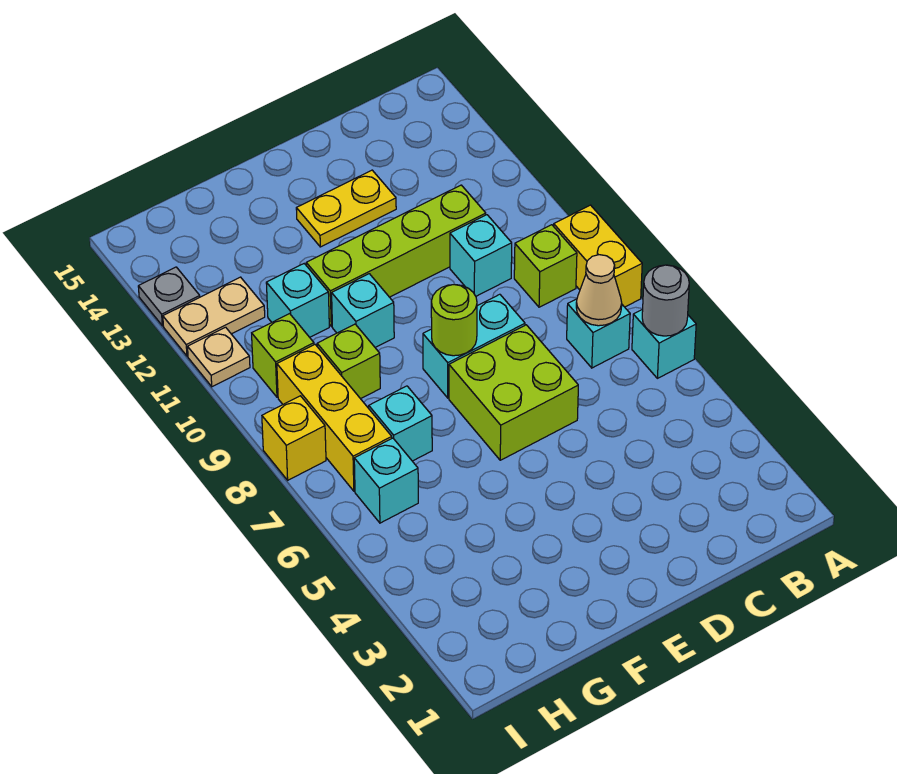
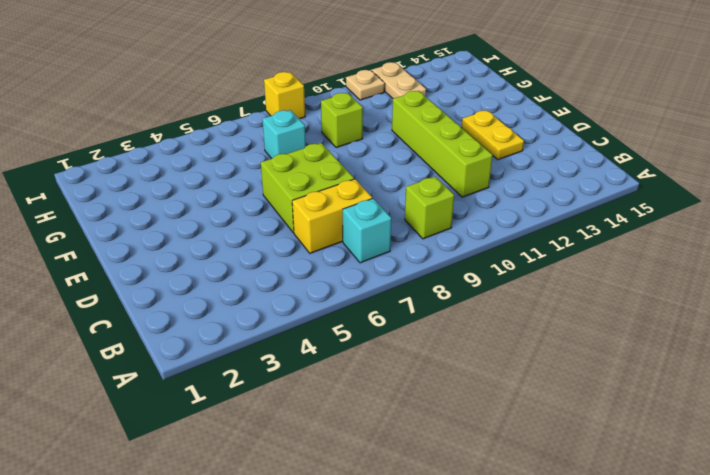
yellow brick C6:C7 level 1 -> yellow brick A8:A9 level 1
none -> cyan brick A6 level 1
none -> cyan brick C10 level 1
none -> cyan brick D8:E8 level 1

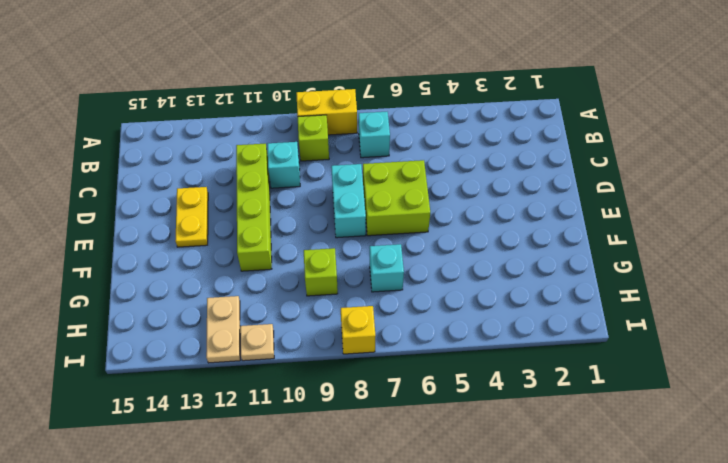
none -> cyan brick A6 level 1
none -> cyan brick F10 level 1
none -> cyan brick G11 level 1

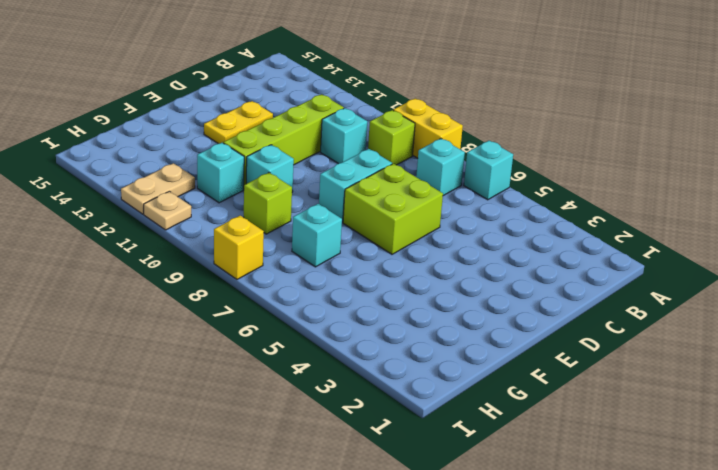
none -> cyan brick H6 level 1
none -> yellow brick H7:H9 level 1
none -> lime brick H10 level 1

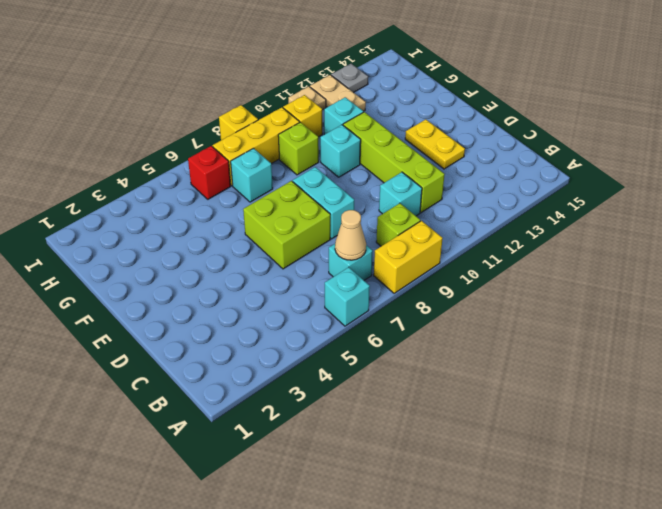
red brick H6 level 1 -> cyan brick H6 level 1
yellow brick H10 level 1 -> lime brick H10 level 1
none -> grey round brick A6 level 2
none -> lime round brick E8 level 2

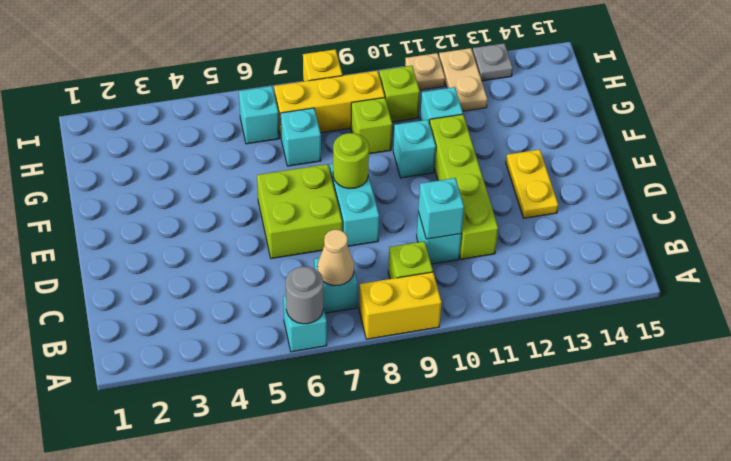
cyan brick C10 level 2 -> none

